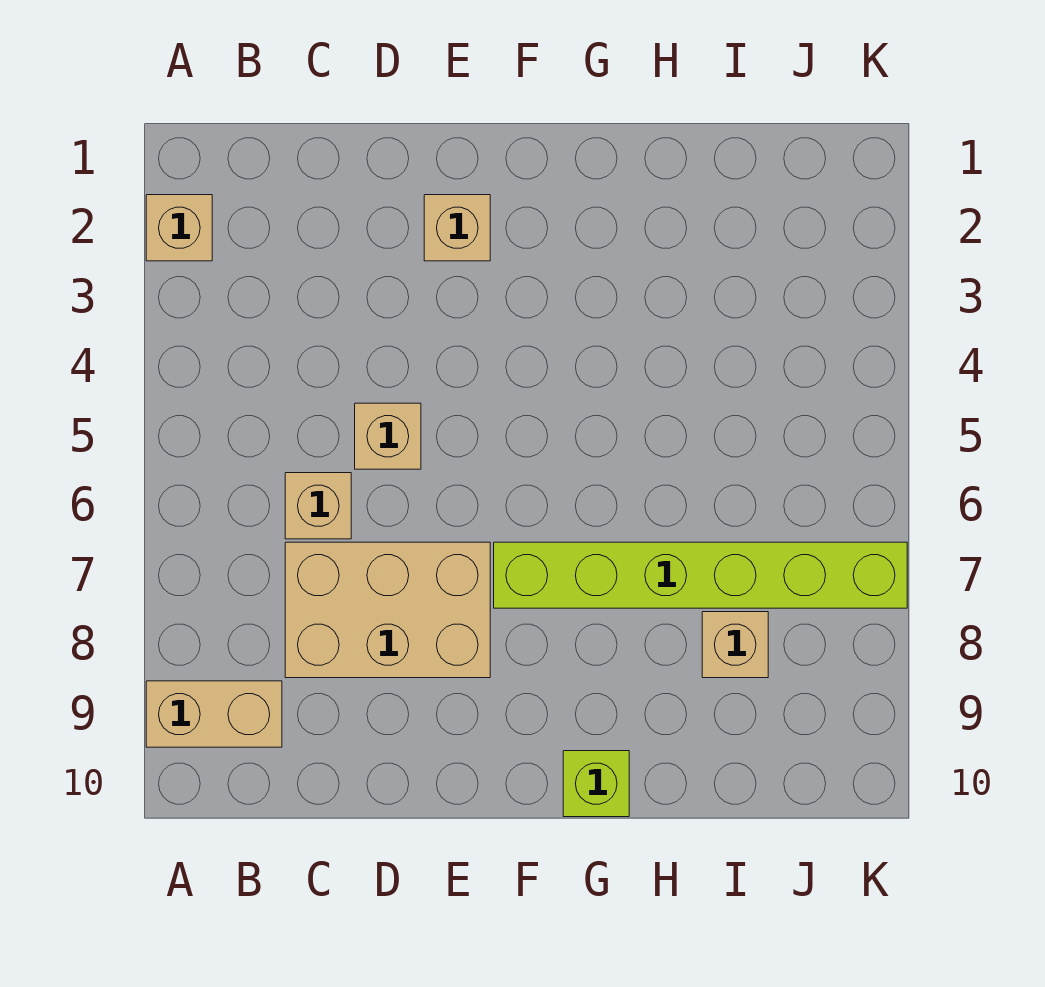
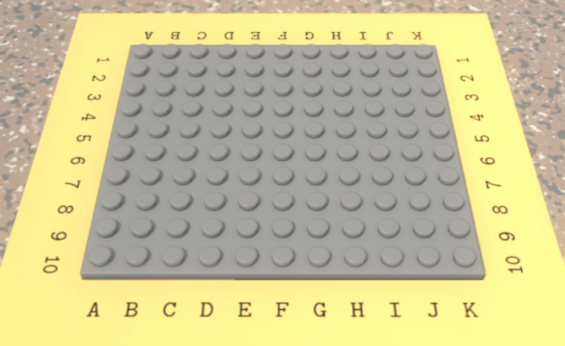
none -> tan brick A2 level 1
none -> tan brick A9:B9 level 1

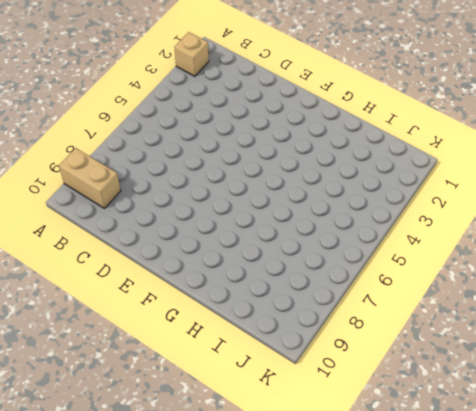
none -> tan brick C6 level 1
none -> tan brick C7:E8 level 1

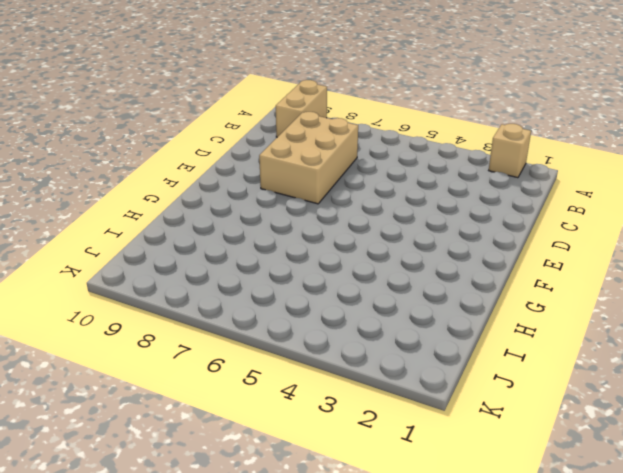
none -> tan brick C6 level 1
none -> tan brick D5 level 1

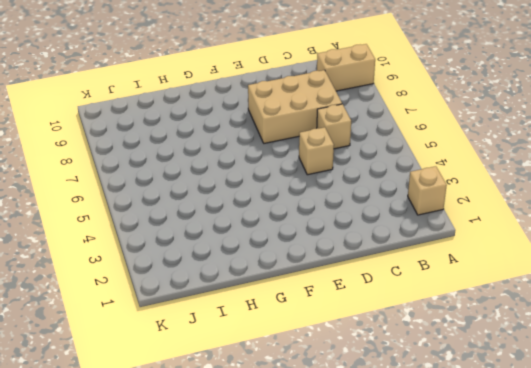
none -> tan brick E2 level 1
none -> lime brick F7:K7 level 1

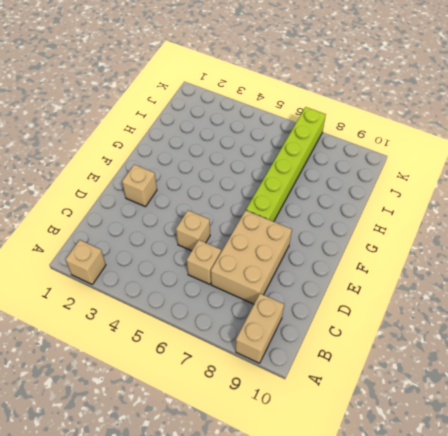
none -> lime brick G10 level 1
none -> tan brick I8 level 1

